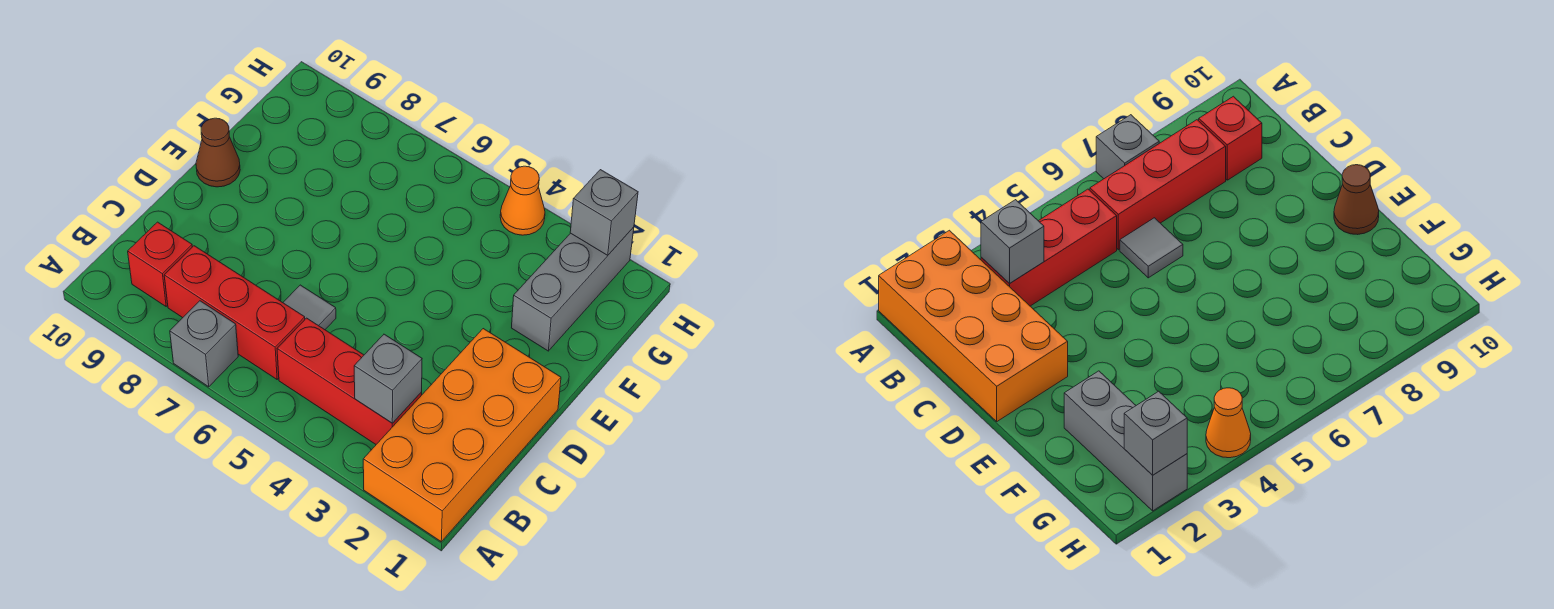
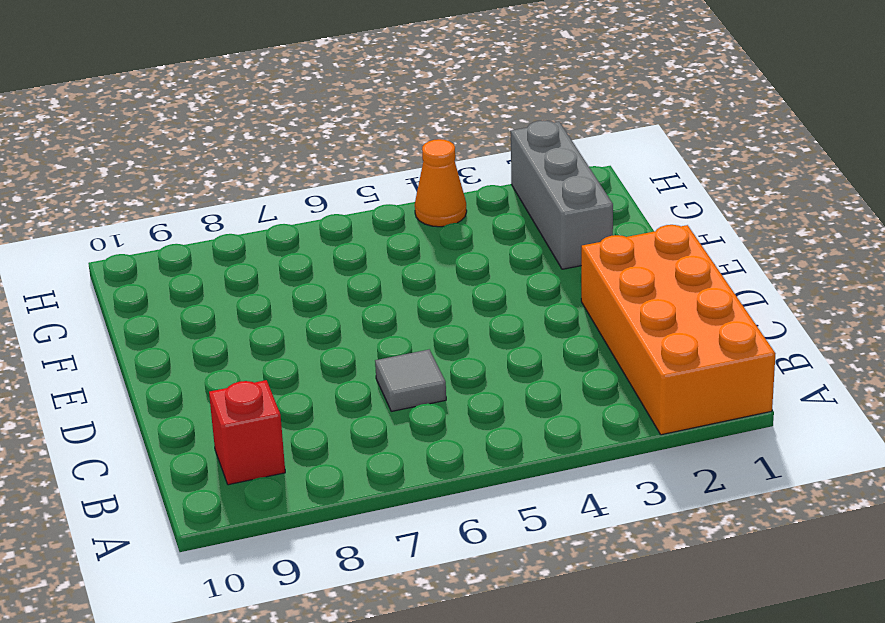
none -> grey brick A7 level 1
none -> red brick B3:B5 level 1

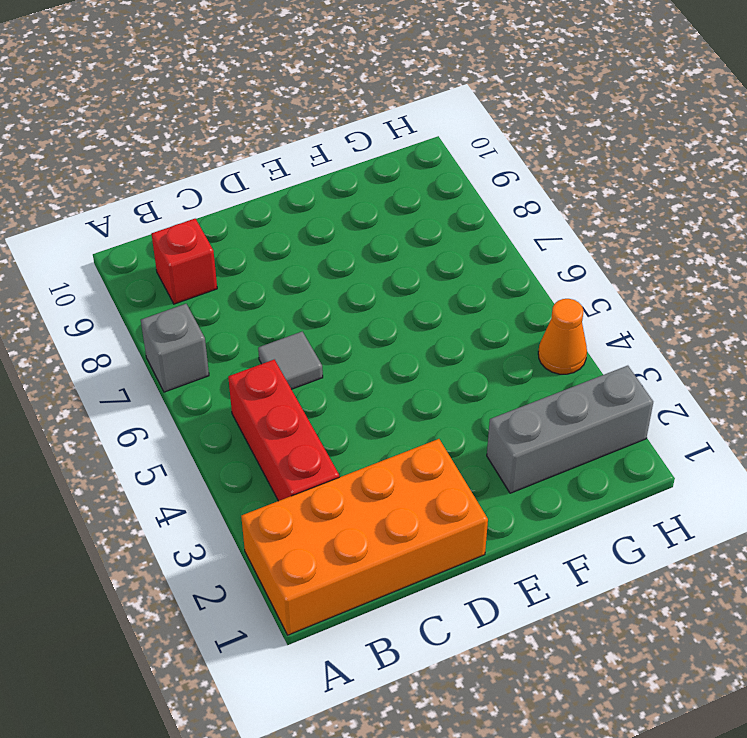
none -> red brick B6:B8 level 1
none -> brown cone E10 level 1

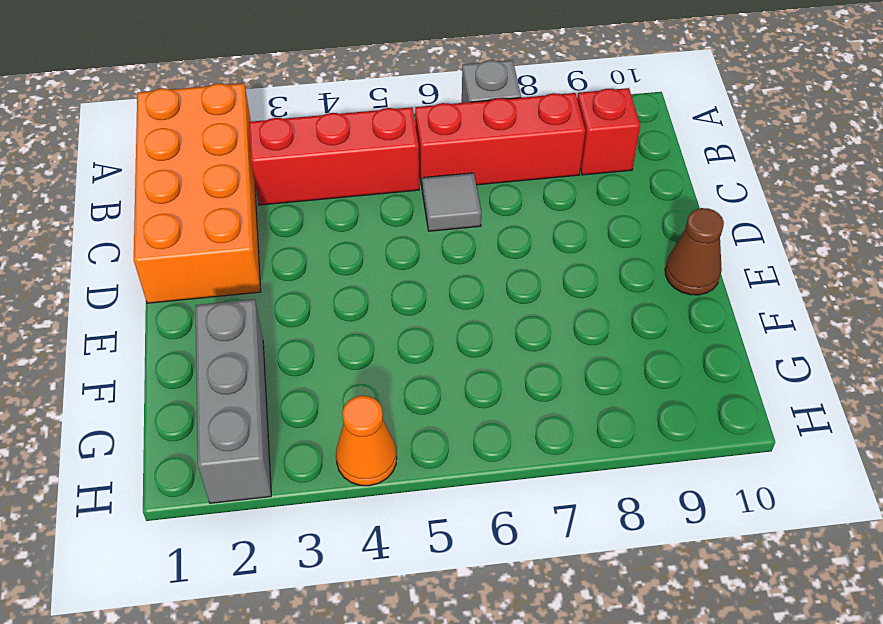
none -> grey brick B3 level 2
none -> grey brick H2 level 2

